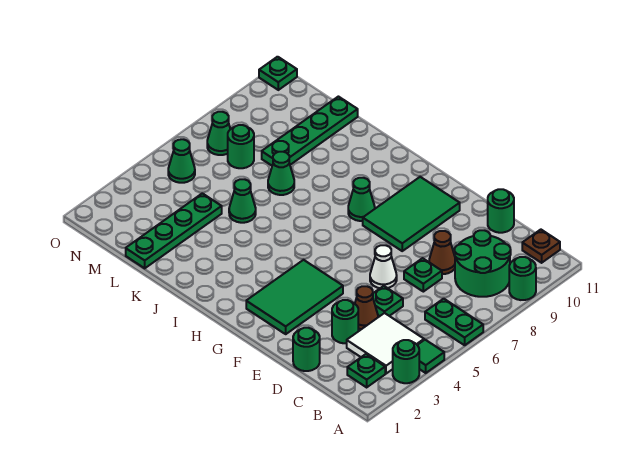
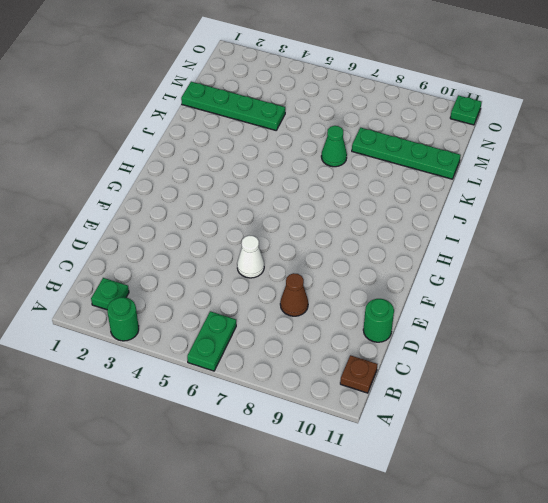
none -> green tile A4 level 1
none -> green round brick A9 level 1
none -> white tile B3:C4 level 1

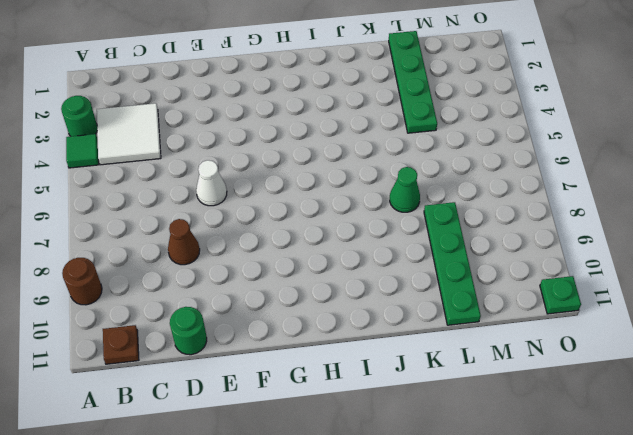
brown round brick A9 level 1 -> green round brick A9 level 1
none -> green plate A6:B6 level 1
none -> green plate B2 level 1
none -> green round brick B8:C9 level 1

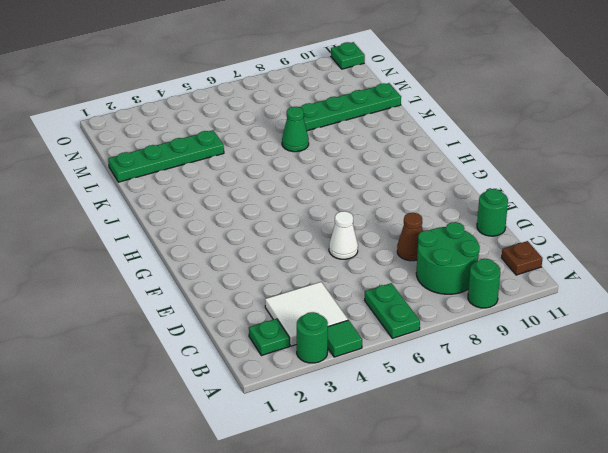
none -> green round brick D1 level 1
none -> green round brick D3 level 1
none -> brown cone D4 level 1

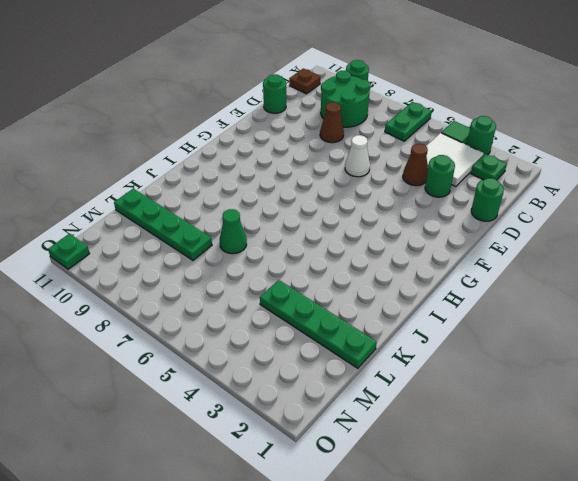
none -> green plate D5 level 1
none -> green plate D7 level 1
none -> green tile F2:G4 level 1

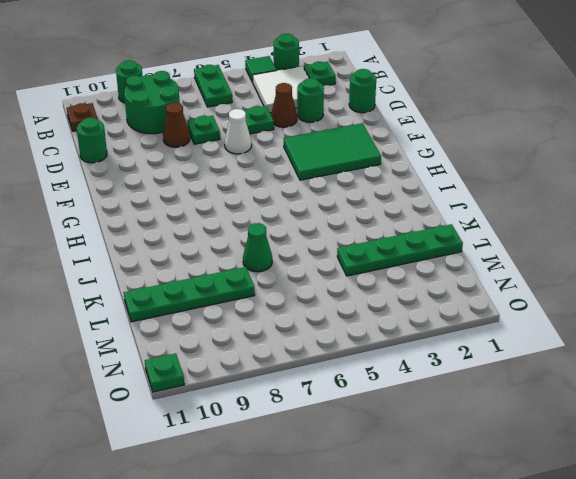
none -> green tile F8:G10 level 1
none -> green cone H8 level 1
none -> green cone K5 level 1

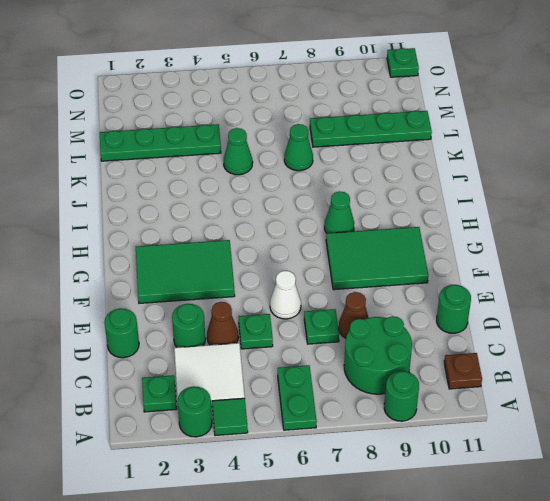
none -> green round brick M7 level 1
none -> green cone N5 level 1
none -> green cone N7 level 1

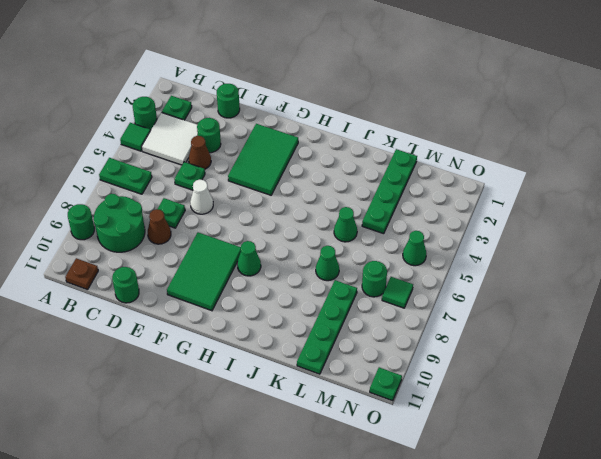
green tile N7 level 1 -> green cone N7 level 1

